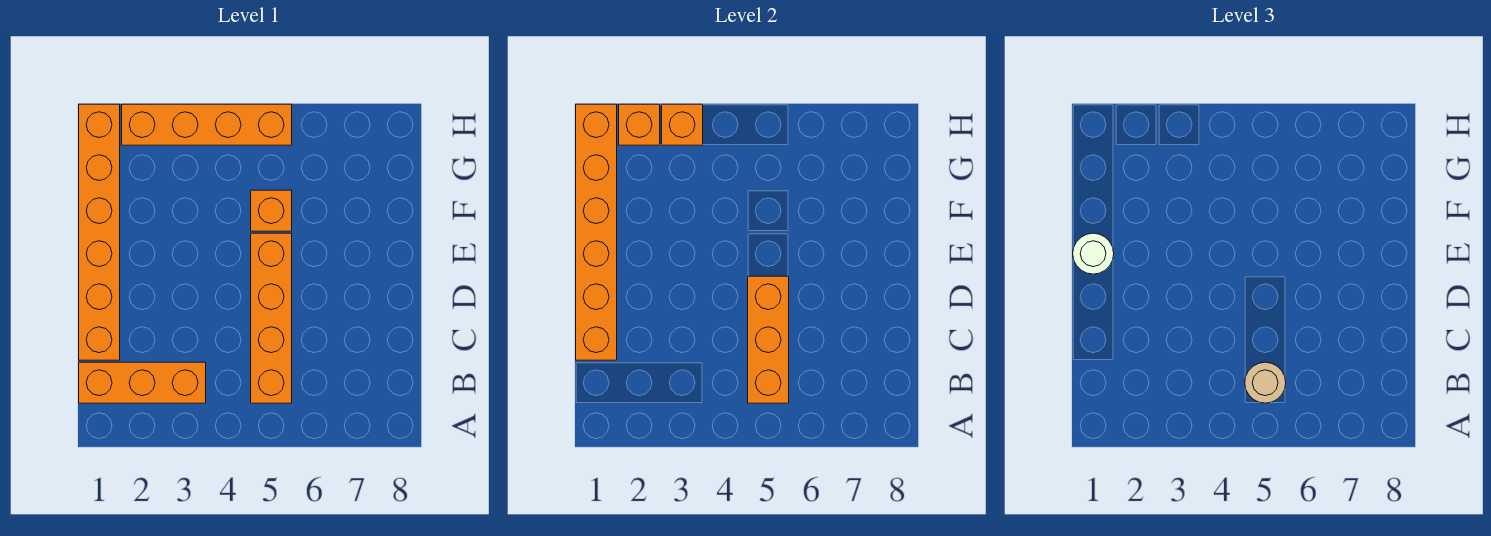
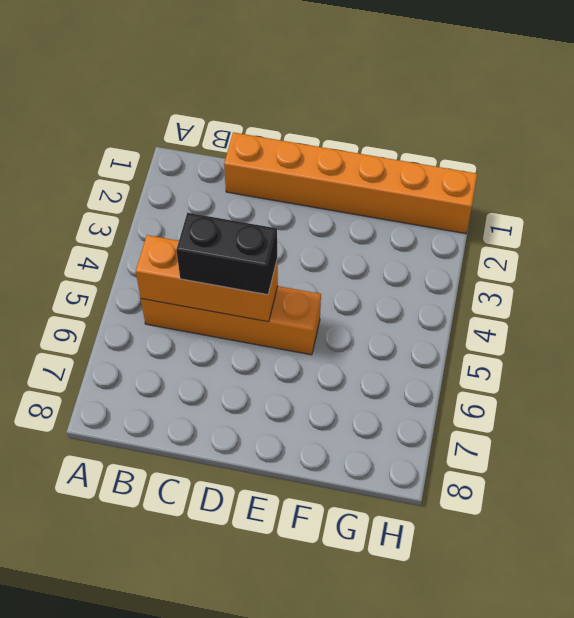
black brick C5:D5 level 3 -> none
none -> orange brick B1:B3 level 1
none -> orange brick F5 level 1

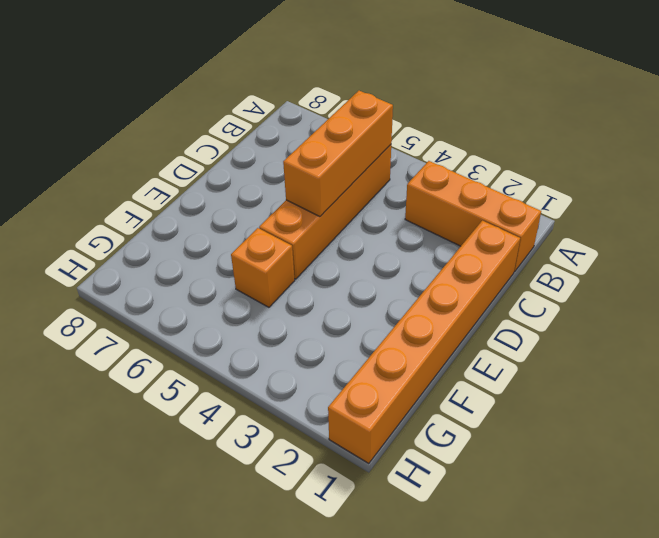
none -> orange brick H2:H5 level 1
none -> orange brick C1:H1 level 2

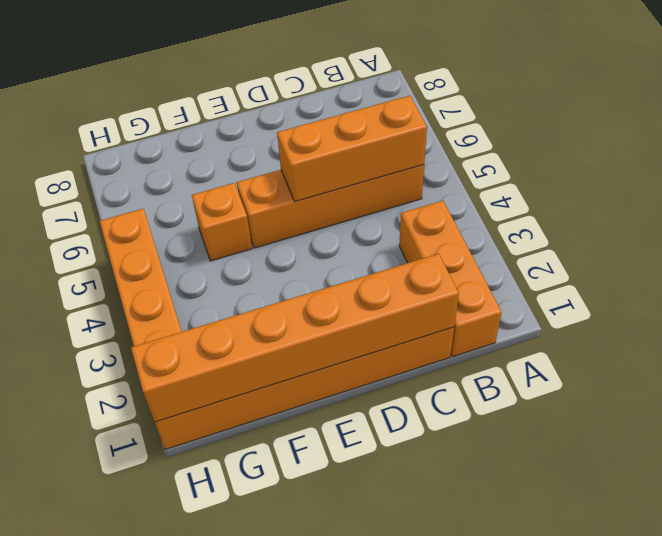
none -> orange brick H2 level 2
none -> orange brick H3 level 2

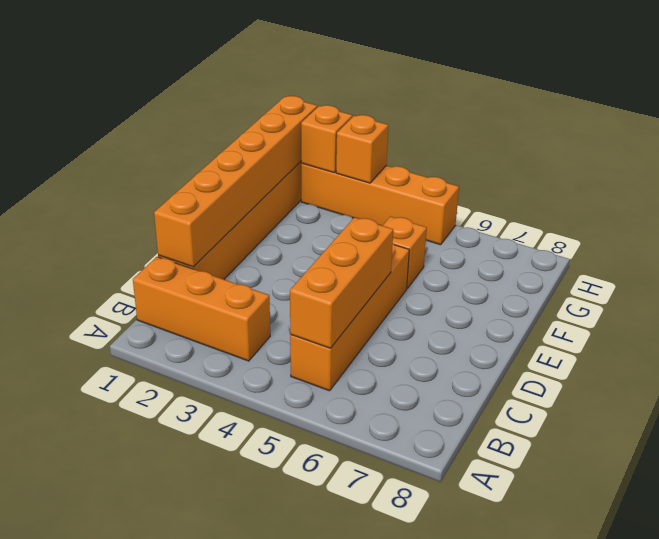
none -> tan round brick B5 level 3
none -> white round brick E1 level 3

